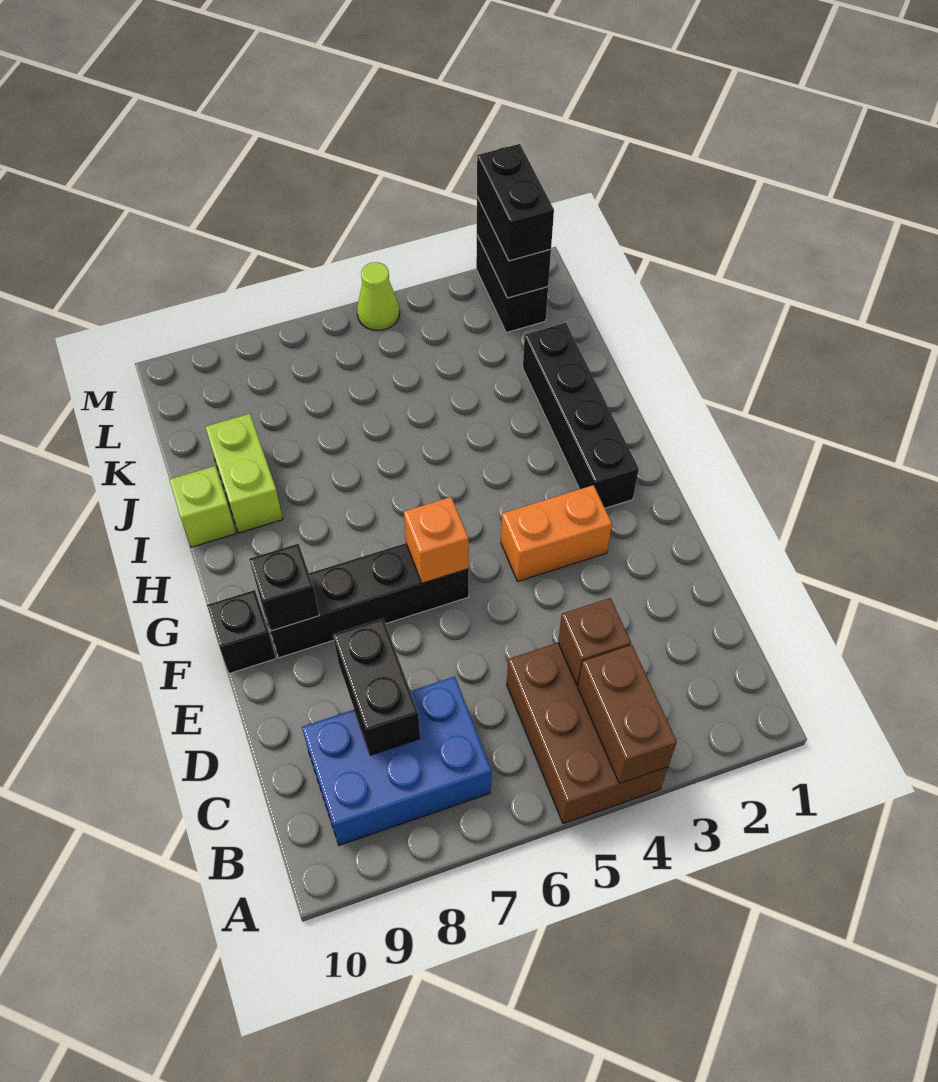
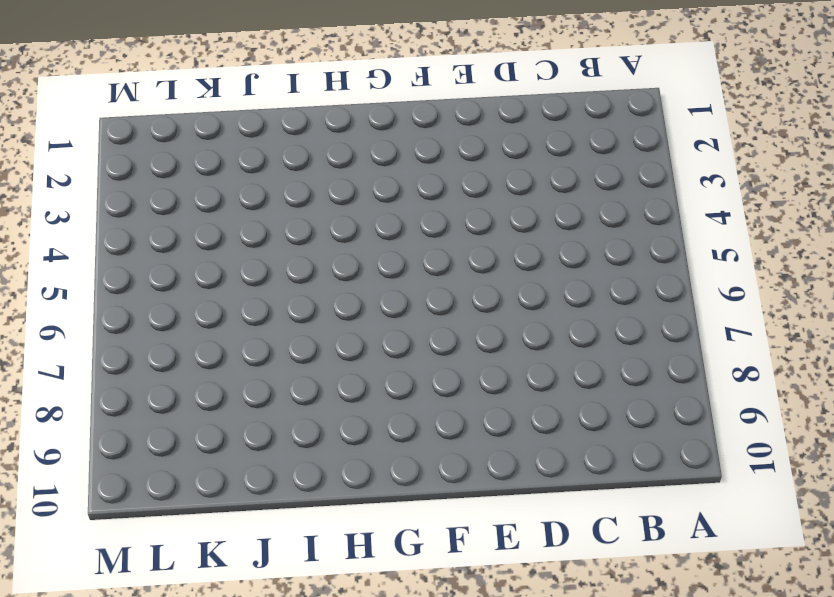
none -> brown brick A4:C5 level 1
none -> blue brick B7:C9 level 1
none -> orange brick F3:F4 level 1

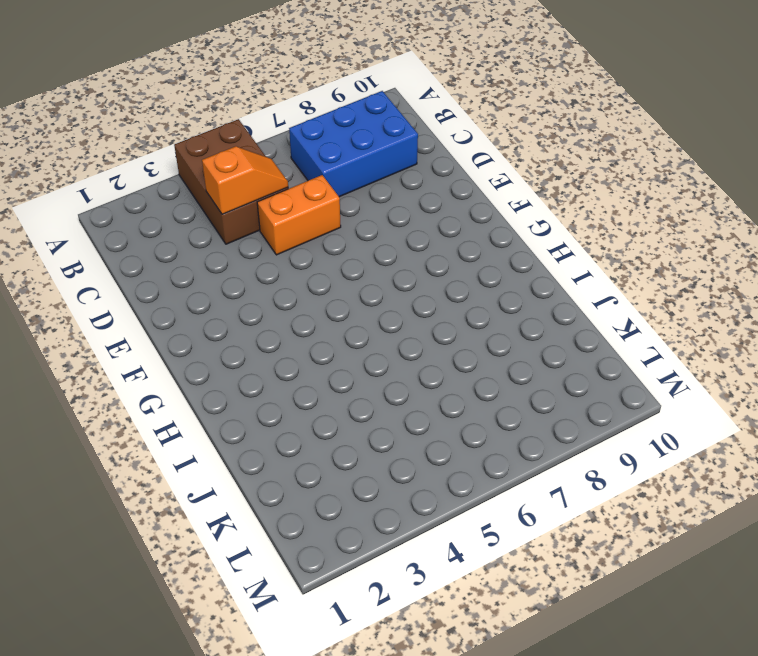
orange slope C4:C5 level 2 top 4 -> brown brick C4 level 2
orange brick D5:D6 level 1 -> orange brick F3:F4 level 1
none -> black brick F6:F9 level 1
none -> black brick F10 level 1
none -> black brick G2:J2 level 1

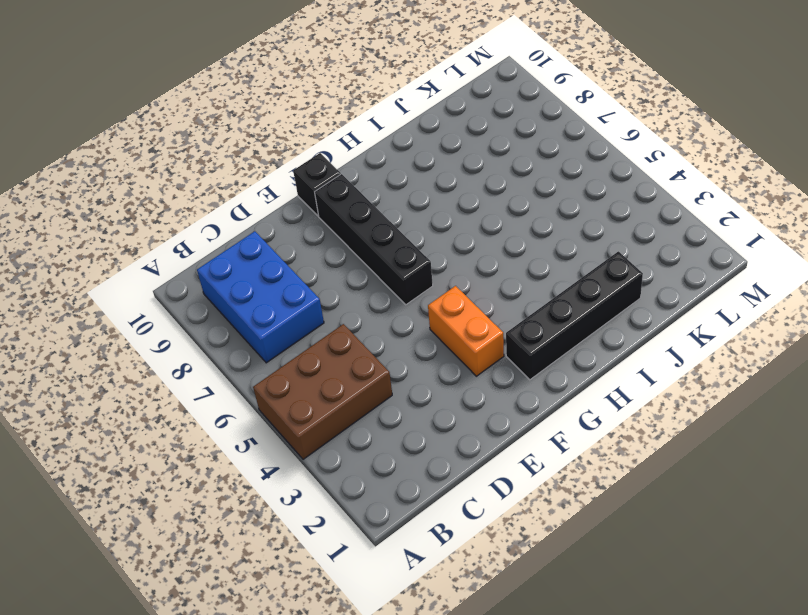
none -> lime brick I9:J9 level 1
none -> lime brick I10 level 1
none -> black brick L2:M2 level 1

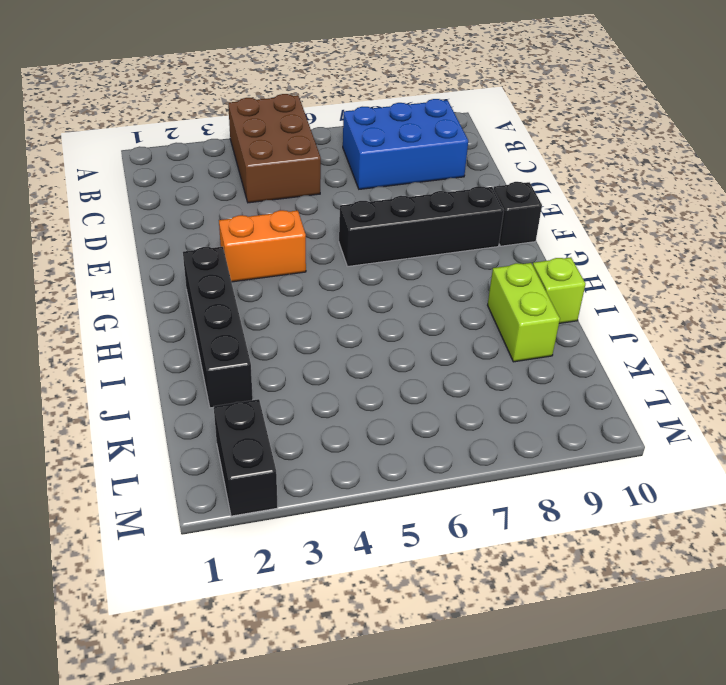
none -> lime cone M5 level 1
none -> brown brick A4:B4 level 2
none -> brown brick C4 level 2

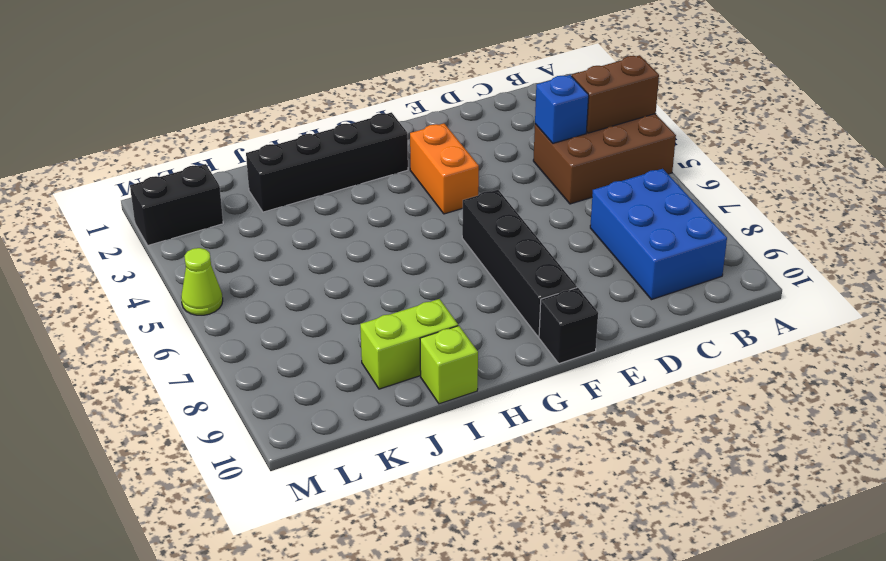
blue brick C4 level 2 -> brown brick C4 level 2
none -> black brick C8:D8 level 2
none -> orange brick F6 level 2
none -> black brick F9 level 2

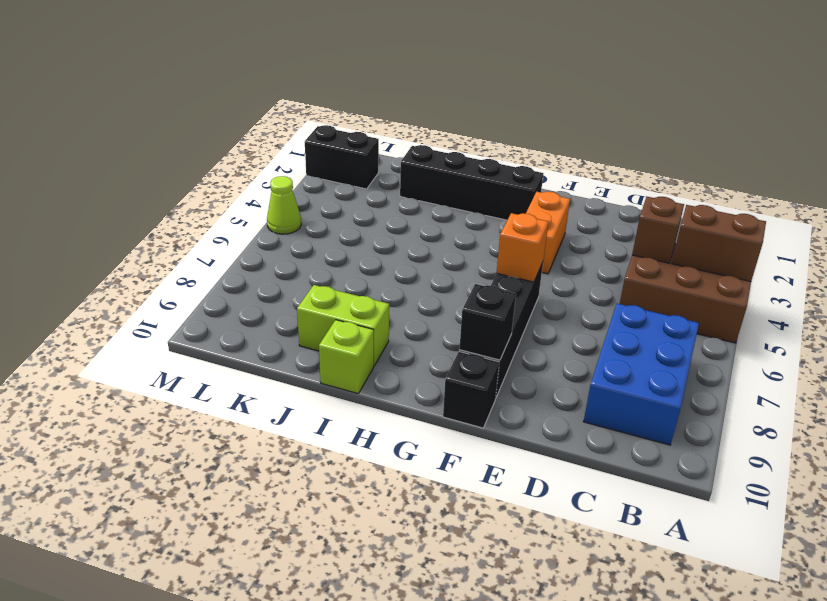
none -> black brick C8:D8 level 2
none -> black brick L2:M2 level 2
none -> black brick L2:M2 level 3

